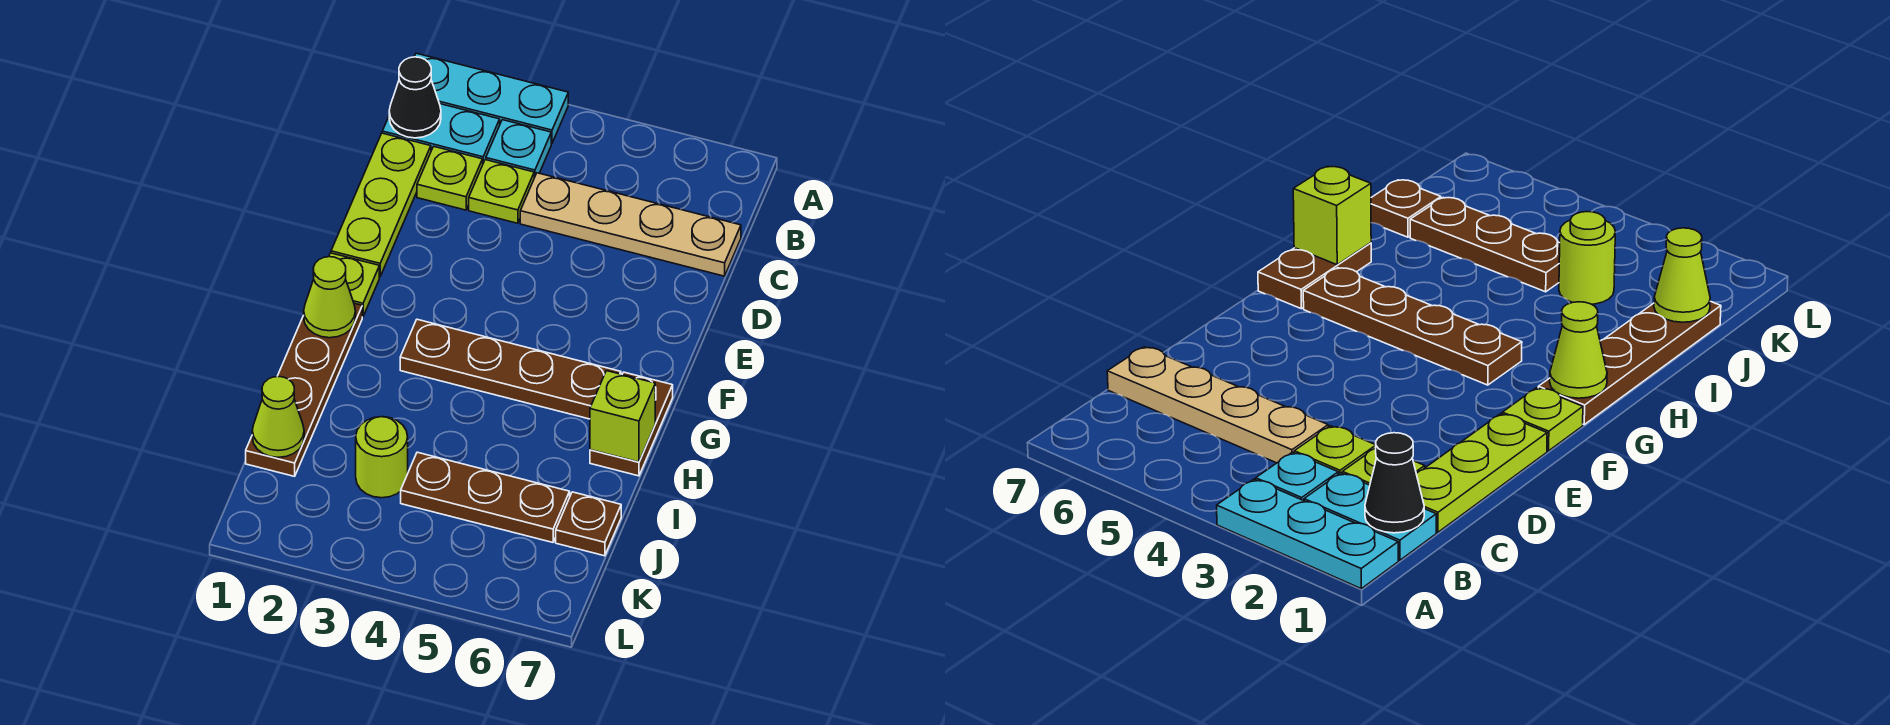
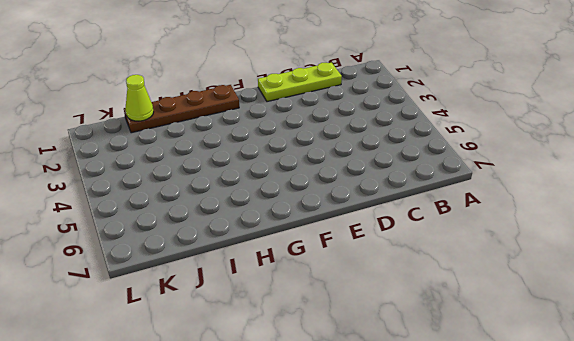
none -> cyan plate A1:A3 level 1
none -> cyan plate B1:B2 level 1
none -> cyan plate B3 level 1

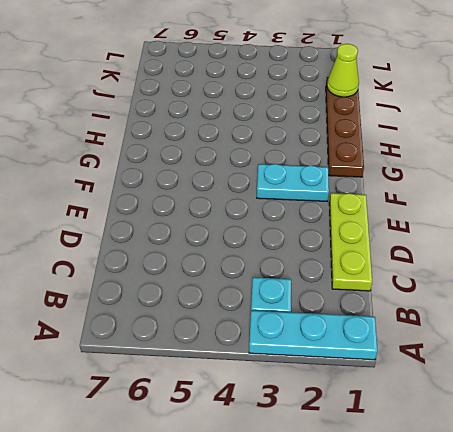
cyan plate F2:F3 level 1 -> cyan plate B1:B2 level 1
none -> lime plate C2 level 1
none -> lime plate C3 level 1
none -> tan plate C4:C7 level 1

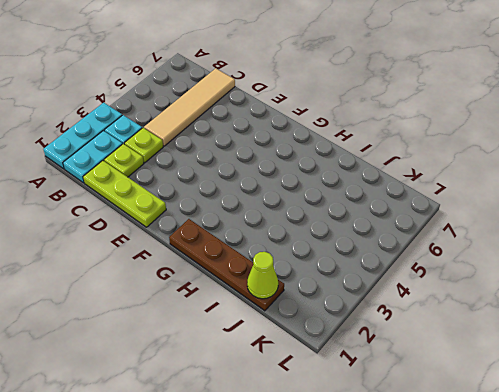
tan tile C4:C7 level 1 -> tan plate C4:C7 level 1
none -> lime plate F1 level 1
none -> brown plate G3:G6 level 1
none -> brown plate G7:H7 level 1

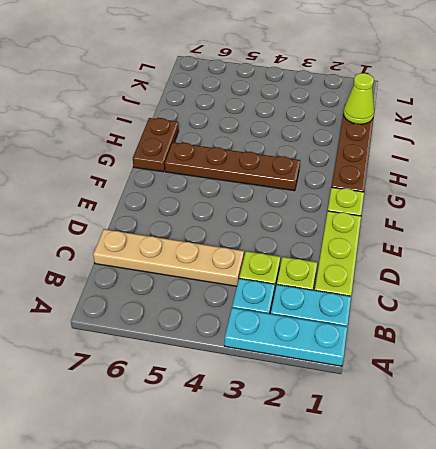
none -> lime round brick J3 level 1
none -> brown plate J4:J6 level 1
none -> brown plate J7 level 1

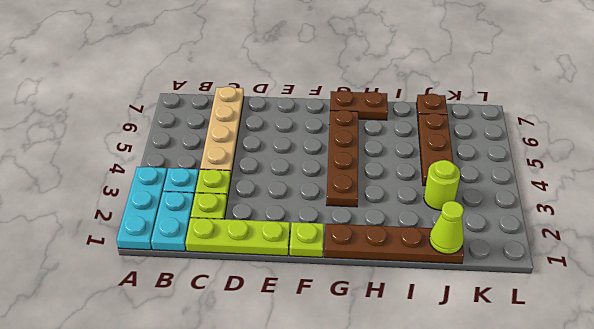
none -> black cone B1 level 2
none -> lime cone G1 level 2
none -> lime brick H7 level 2

